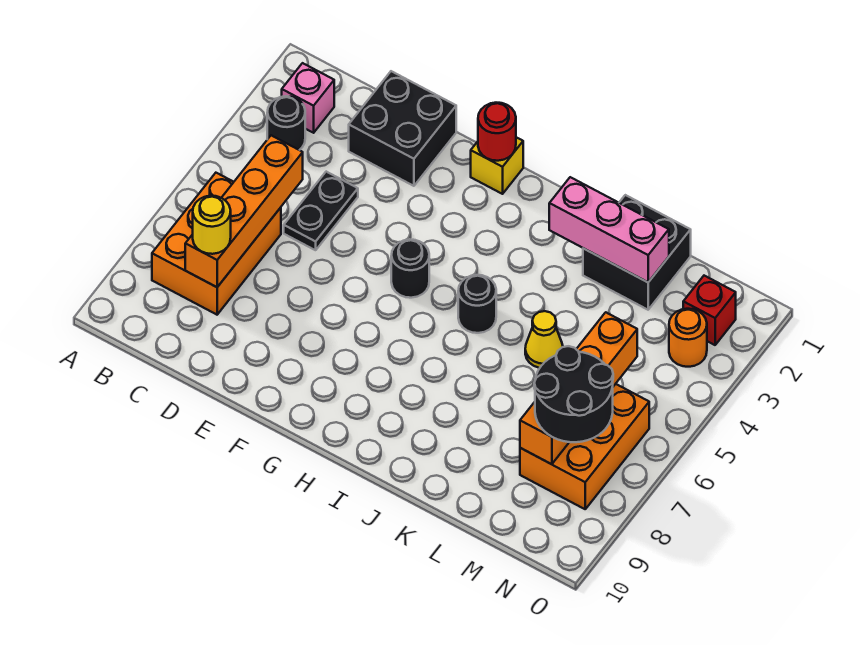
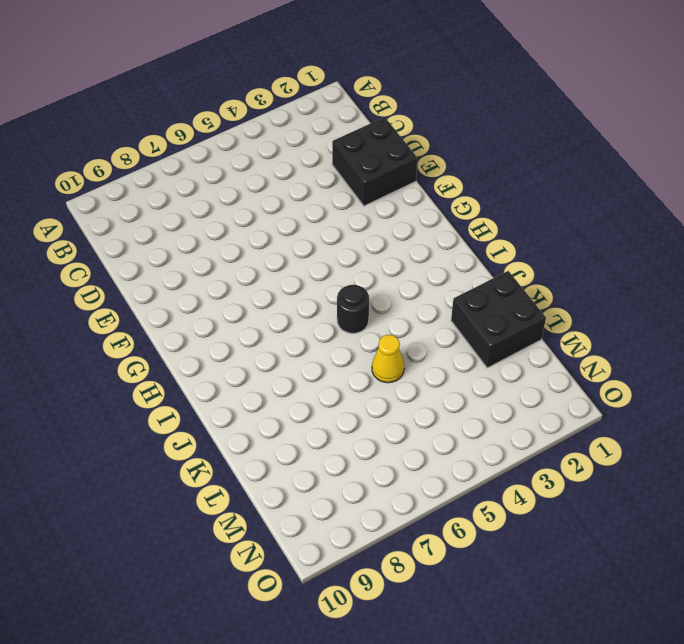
none -> pink brick B2 level 1
none -> black round brick B3 level 1
none -> orange brick B6:C8 level 1

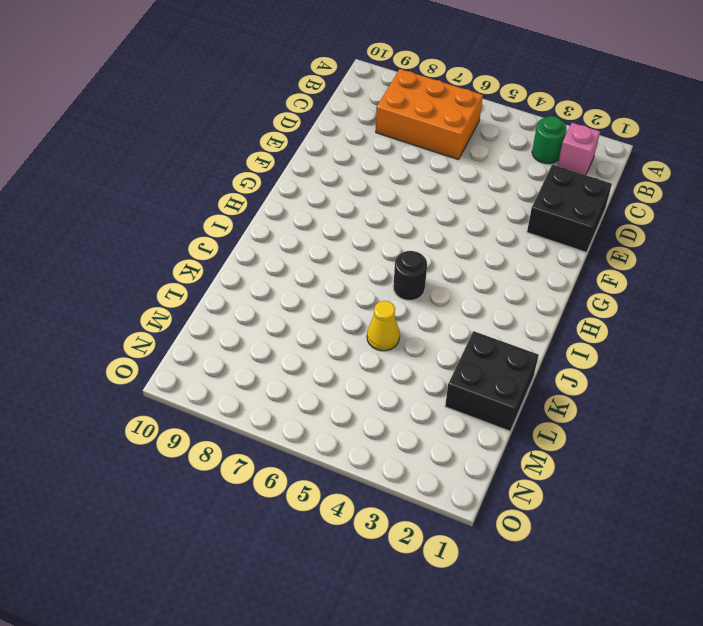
green round brick B3 level 1 -> black round brick B3 level 1
none -> black plate D4:D5 level 1
none -> yellow brick G1 level 1
none -> black round brick G5 level 1

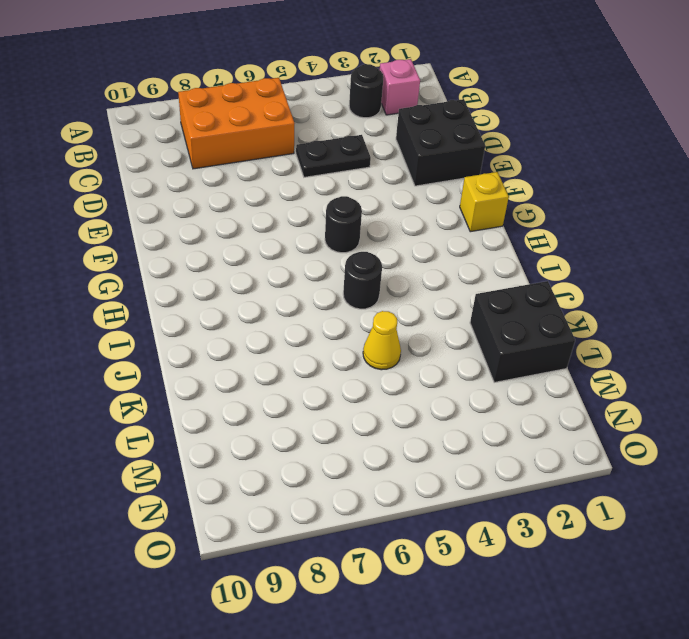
none -> orange brick M6:N8 level 1
none -> red brick N2 level 1
none -> orange round brick N3 level 1

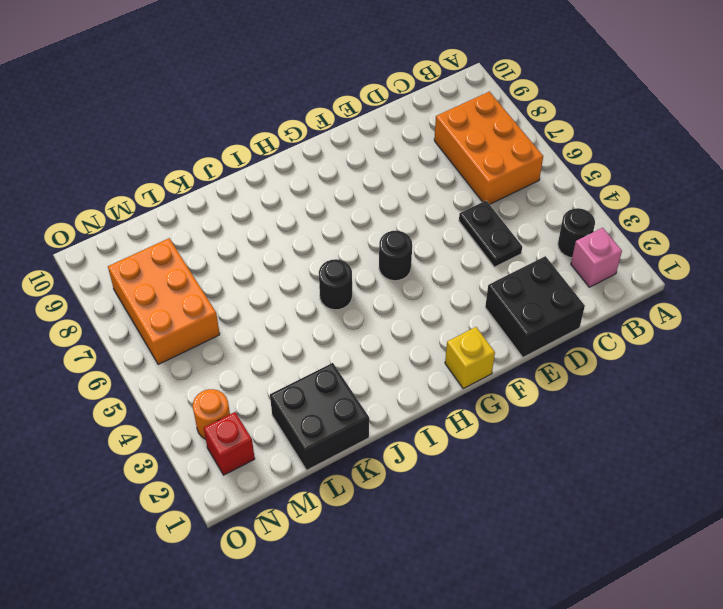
none -> yellow cone K5 level 1
none -> orange brick C5:C8 level 2
none -> red round brick G1 level 2

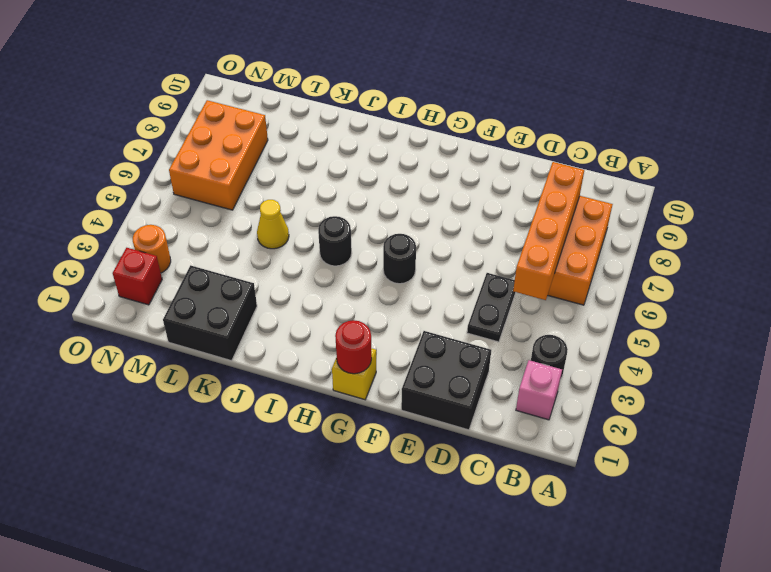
none -> pink brick J2:L2 level 2
none -> orange brick M5:M8 level 2
none -> yellow round brick C8 level 3

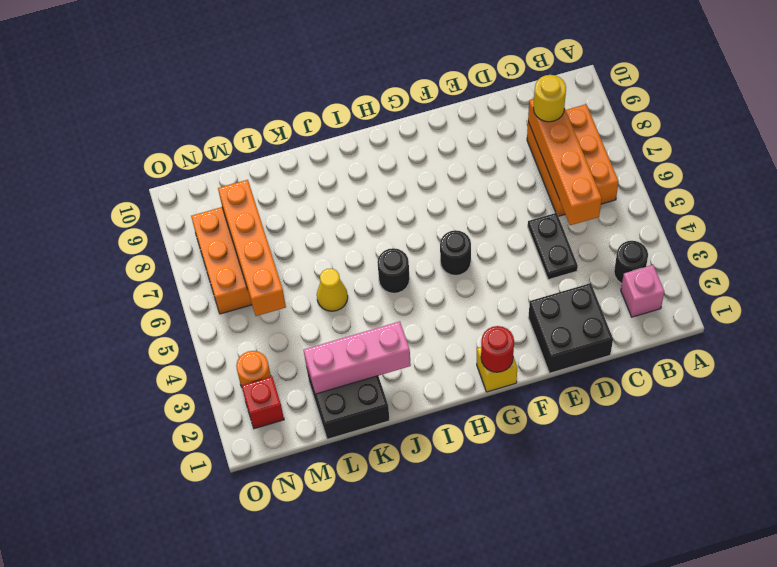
none -> black round brick M7:N8 level 3

